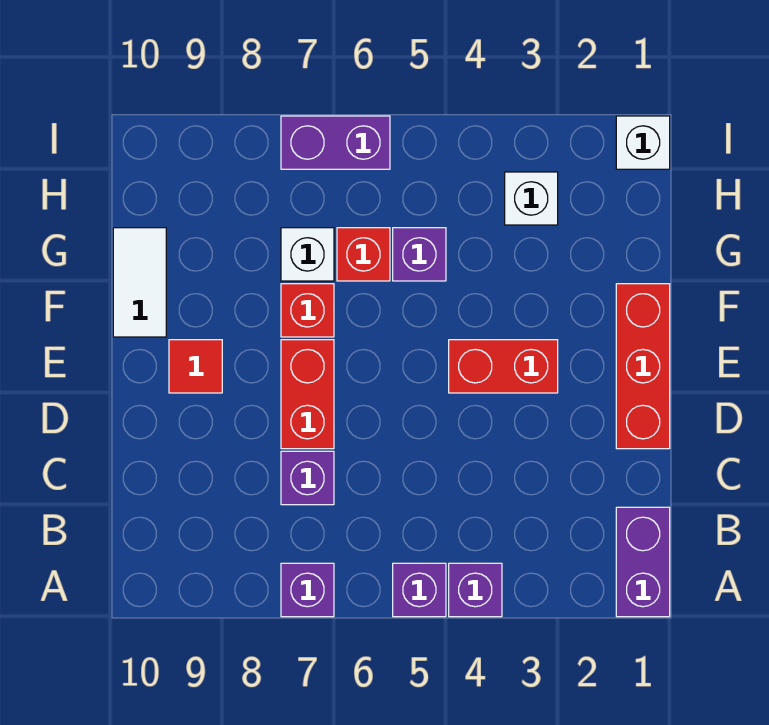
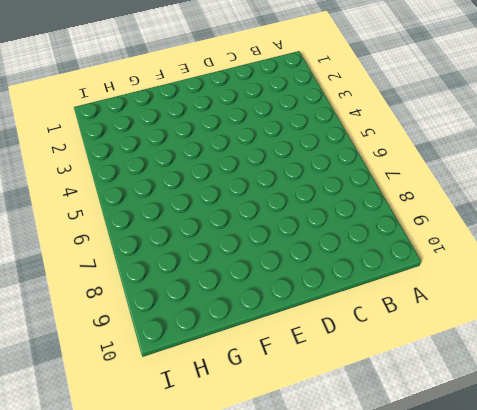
none -> purple brick A1:B1 level 1
none -> purple brick A4 level 1
none -> purple brick A5 level 1

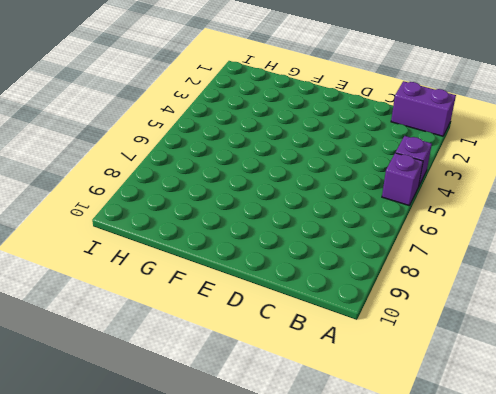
none -> purple brick A7 level 1
none -> purple brick C7 level 1
none -> red brick D1:F1 level 1

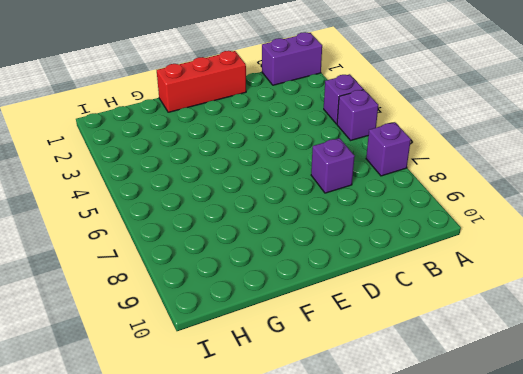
none -> red brick D7:E7 level 1
none -> red brick E3:E4 level 1
none -> red tile E9 level 1

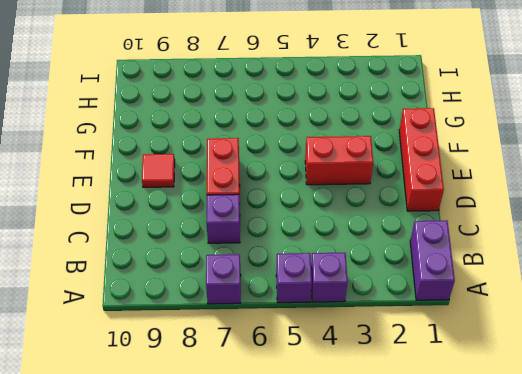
none -> red brick F7 level 1
none -> white tile F10:G10 level 1
none -> purple brick G5 level 1

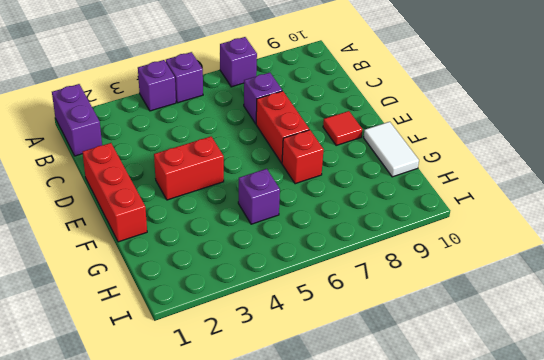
none -> red brick G6 level 1
none -> white brick G7 level 1
none -> white brick H3 level 1

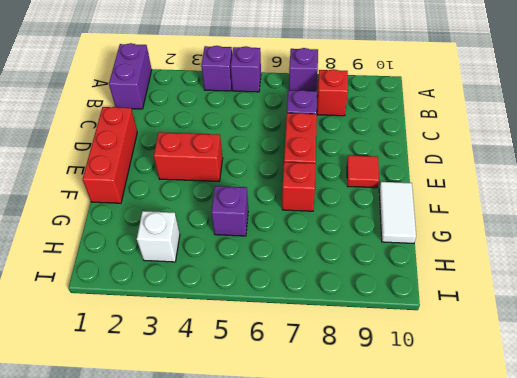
red brick B8 level 1 -> red brick G6 level 1
none -> white brick G7 level 1
none -> white brick I1 level 1
none -> purple brick I6:I7 level 1

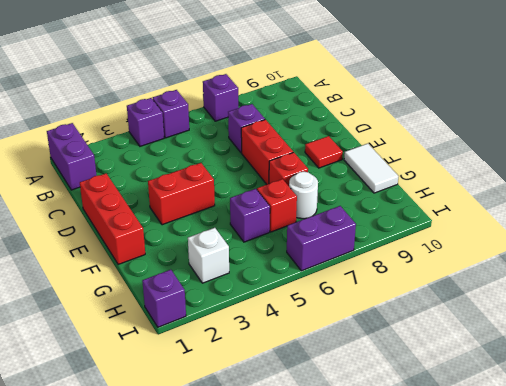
white round brick G7 level 1 -> white brick G7 level 1
purple brick I1 level 1 -> white brick I1 level 1

